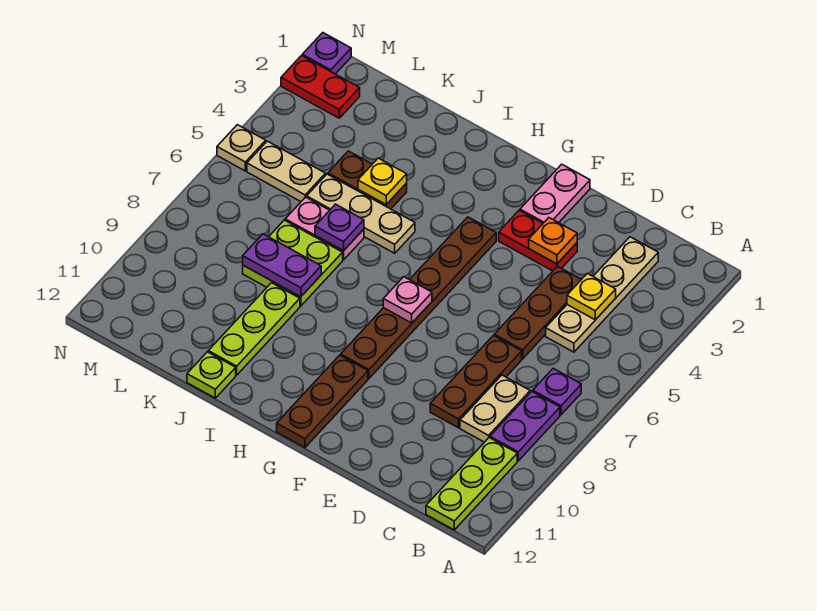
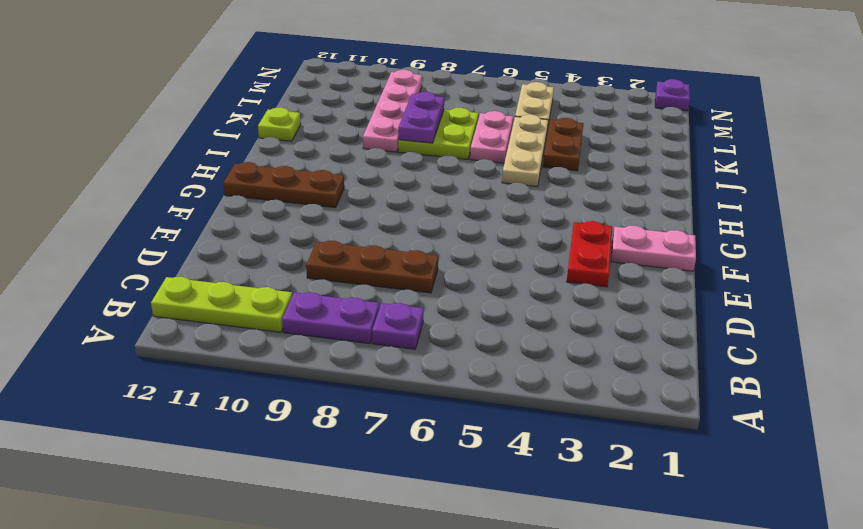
pink plate J9:M9 level 1 -> lime plate J9:J11 level 1
none -> tan plate C2:C5 level 1
none -> tan plate C8:C9 level 1
none -> brown plate D4:D6 level 1

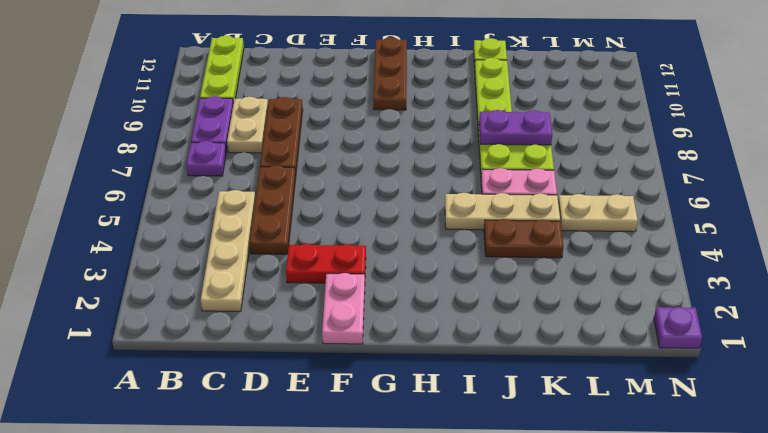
none -> brown plate G4:G9 level 1
none -> red plate M2:N2 level 1
none -> tan plate N5 level 1

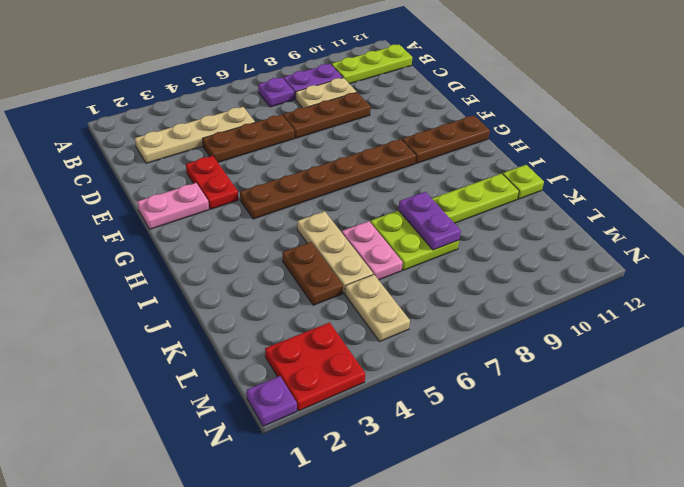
red plate M2:N3 level 1 -> red plate M2:N2 level 1
none -> tan plate N5 level 1
none -> yellow plate C4 level 2
none -> orange plate E3 level 2

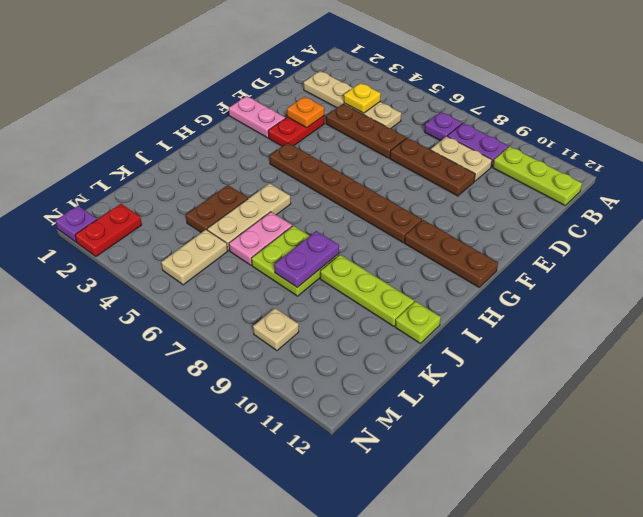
tan plate M9 level 1 -> tan plate N5 level 1
none -> pink plate G7 level 2
none -> yellow plate J4 level 2
none -> purple plate J6 level 2

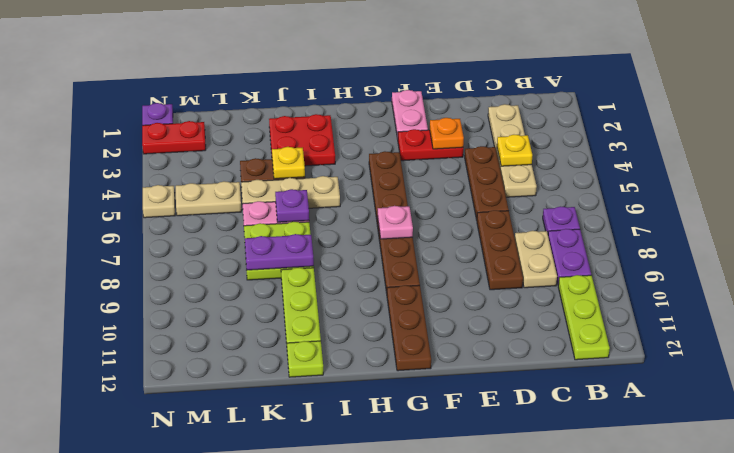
red plate I2:J3 level 1 -> none

